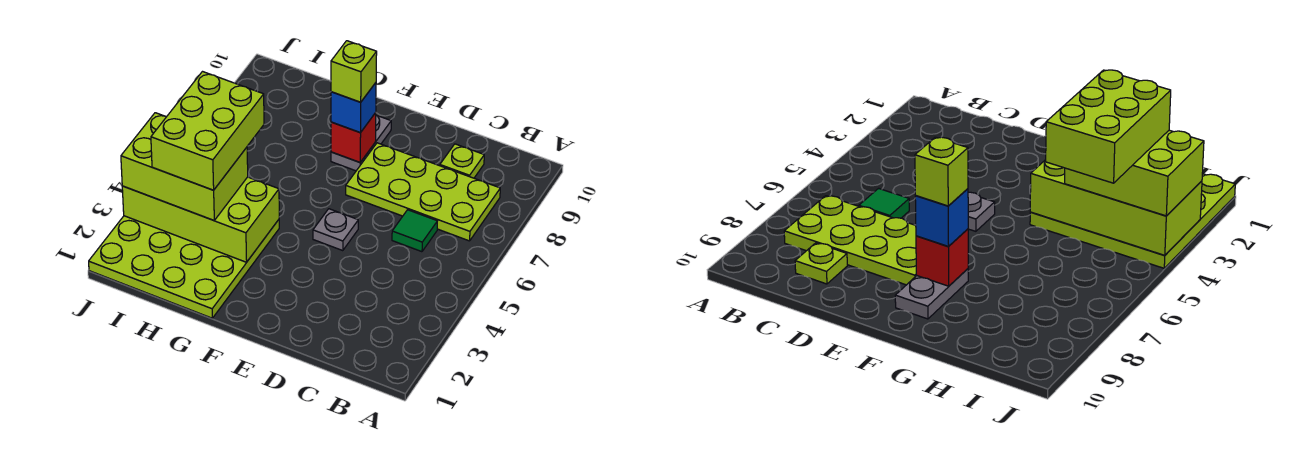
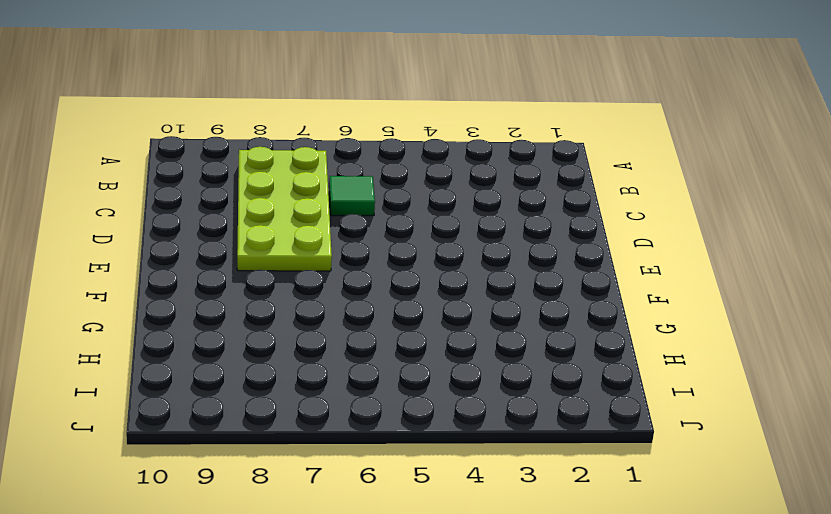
none -> lime plate C9 level 1
none -> grey plate E5 level 1
none -> grey plate F8:F9 level 1

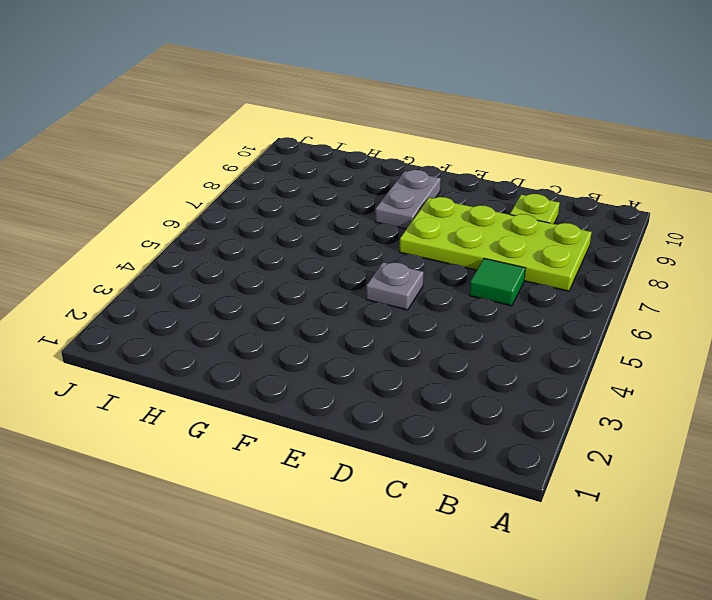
none -> lime plate G1:J4 level 1
none -> red brick F8 level 2
none -> lime brick G3:J4 level 2

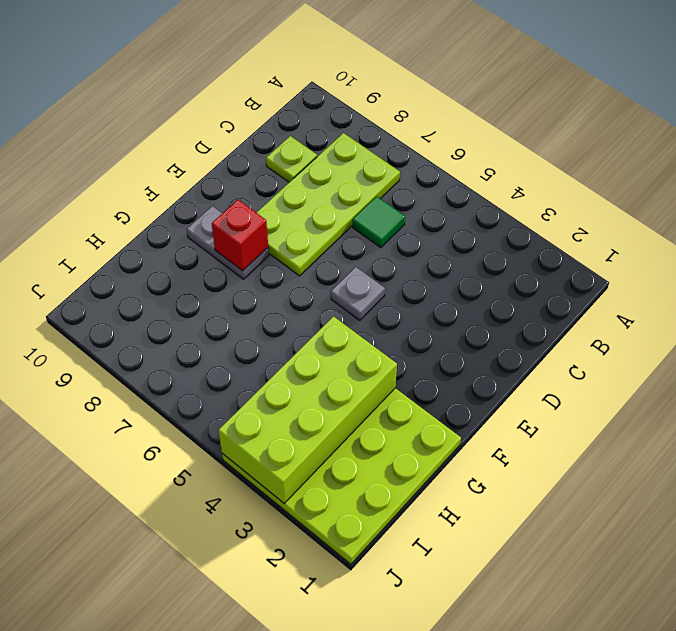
none -> blue brick F8 level 3
none -> lime brick H3:J4 level 3
none -> lime brick F8 level 4

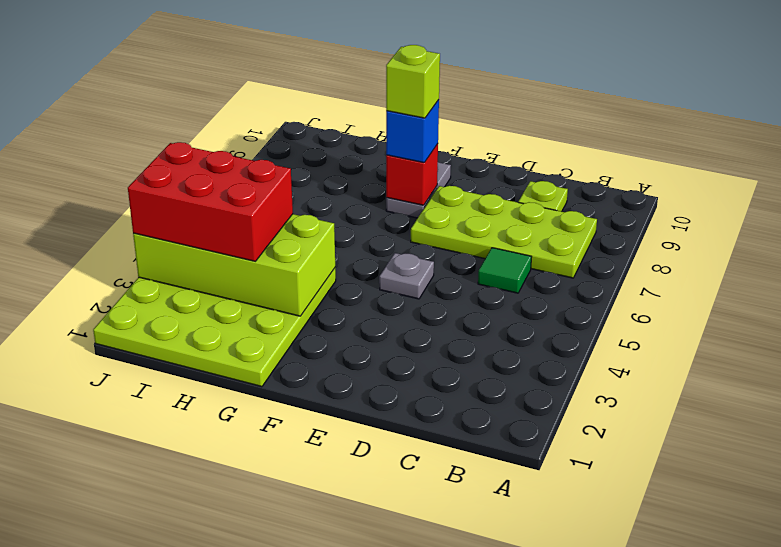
red brick H3:J4 level 3 -> lime brick H3:J4 level 3
none -> lime brick H3:I5 level 4

